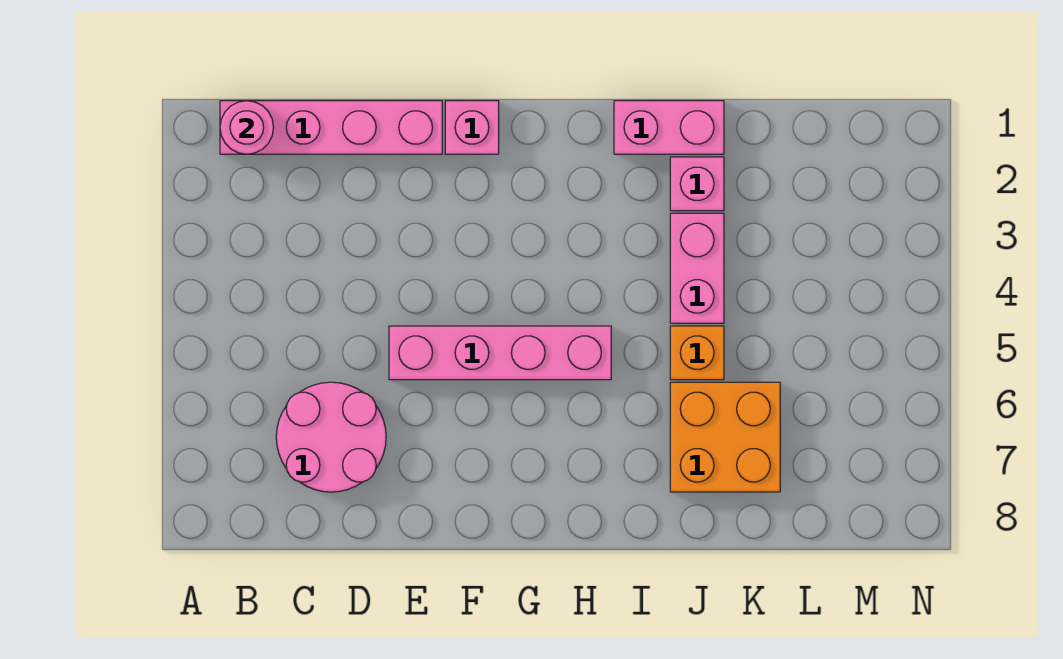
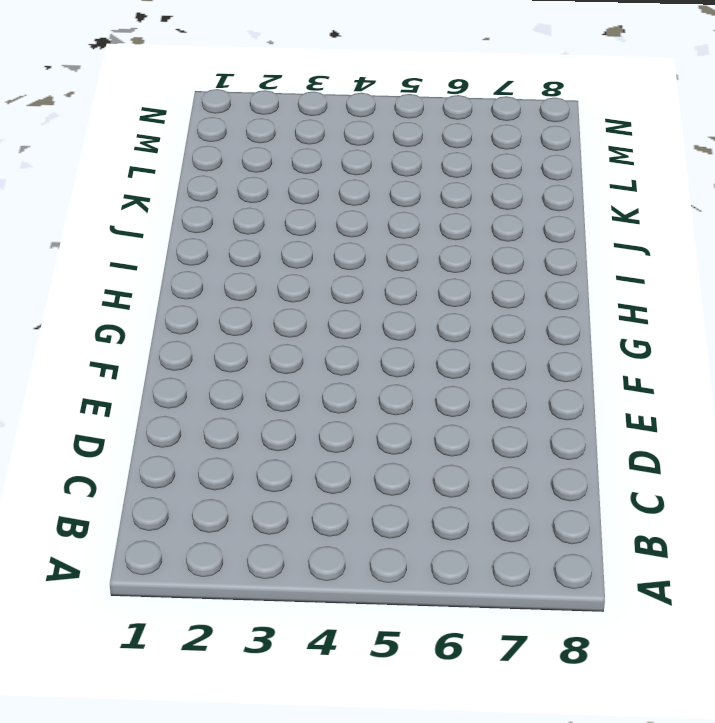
none -> pink brick B1:E1 level 1
none -> pink round brick C6:D7 level 1

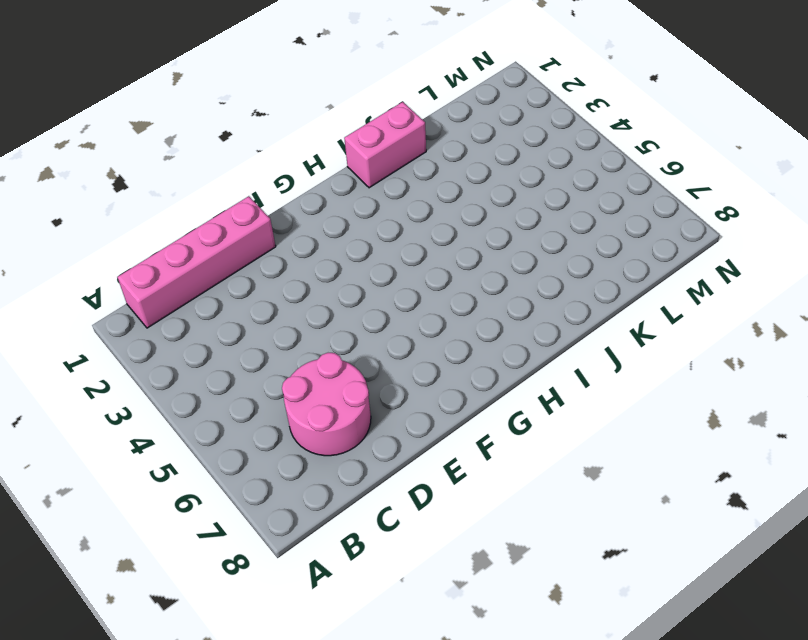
none -> pink brick E5:H5 level 1
none -> pink brick F1 level 1

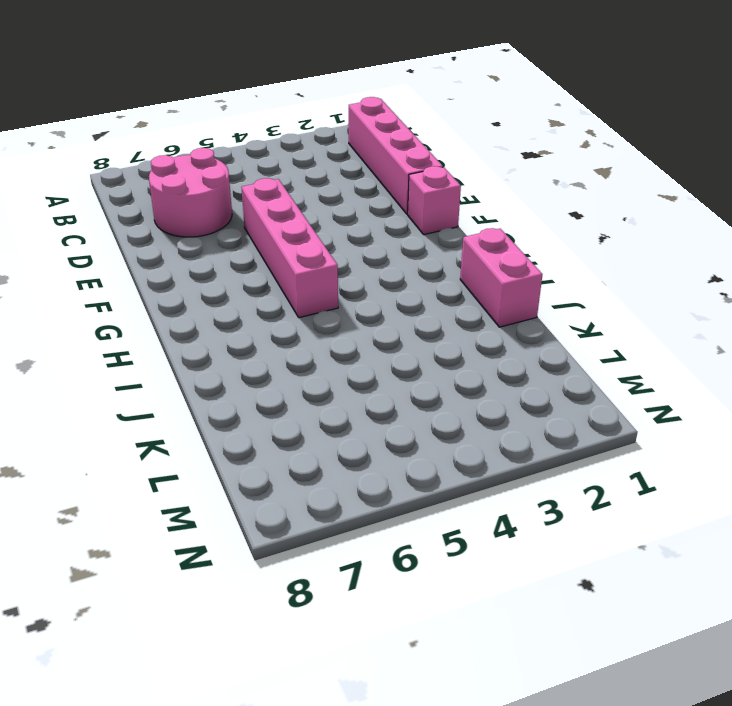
none -> pink brick J2 level 1
none -> pink brick J3:J4 level 1

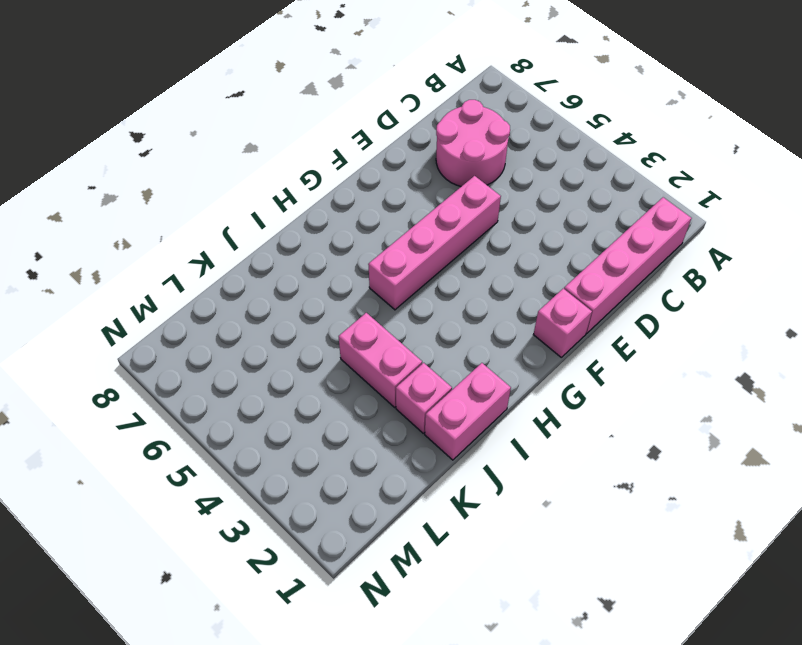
none -> orange brick J5 level 1
none -> orange brick J6:K7 level 1

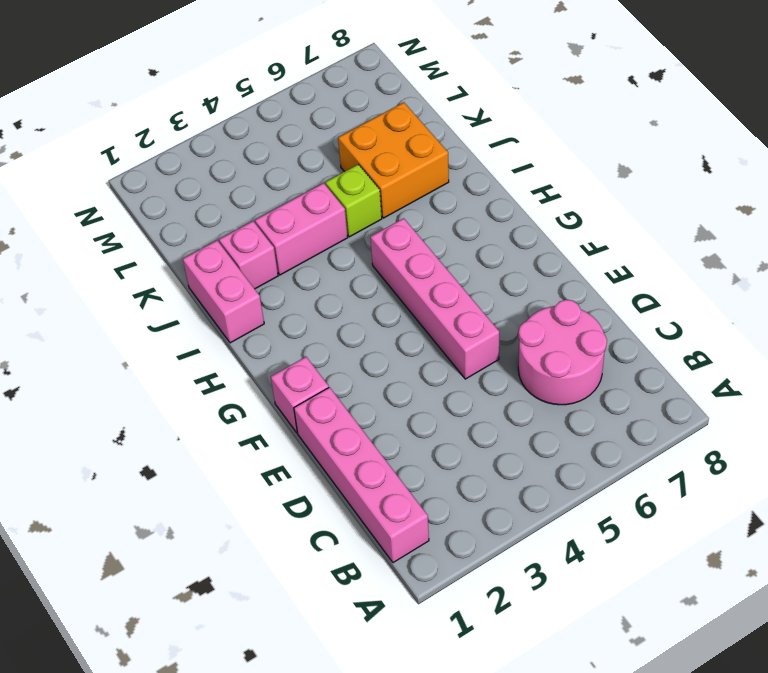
lime brick J5 level 1 -> orange brick J5 level 1
none -> pink round brick B1 level 2

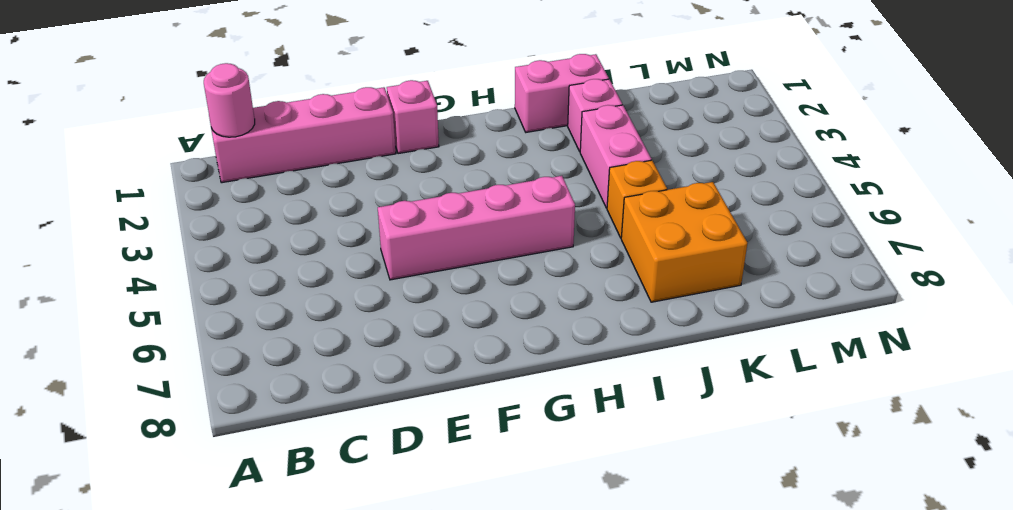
none -> pink round brick C6:D7 level 1

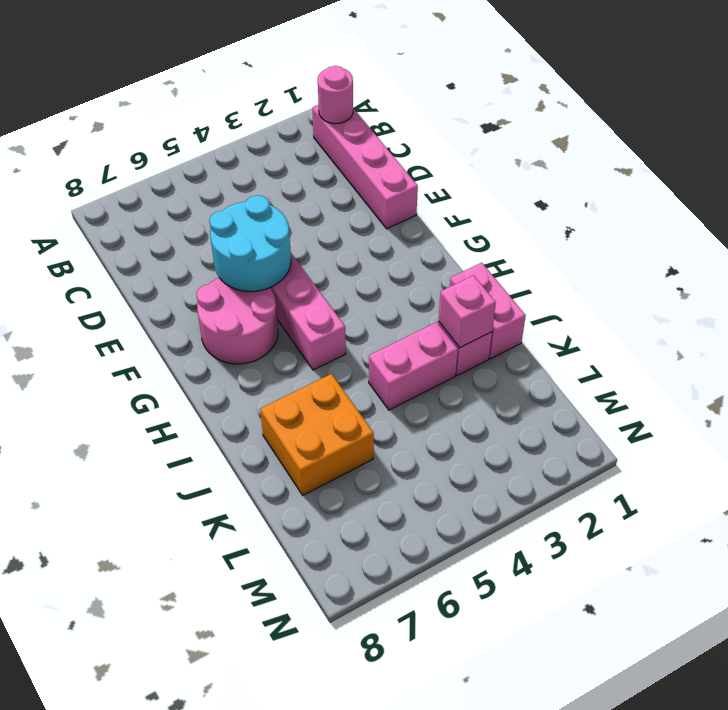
cyan round brick E5:F6 level 2 -> none
pink round brick F6:G7 level 1 -> pink round brick C6:D7 level 1
pink brick J2 level 2 -> pink brick F1 level 1
none -> orange brick J5 level 1

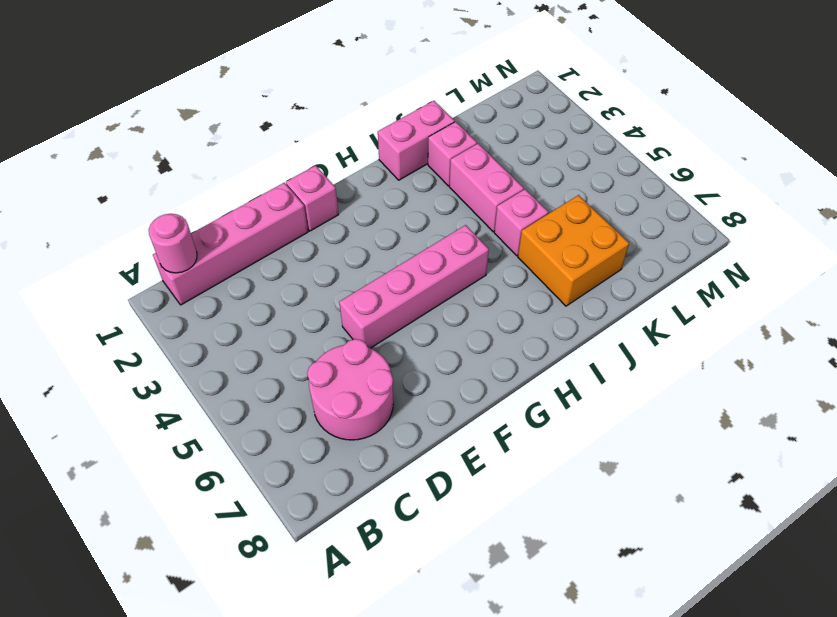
pink brick J5 level 1 -> orange brick J5 level 1

